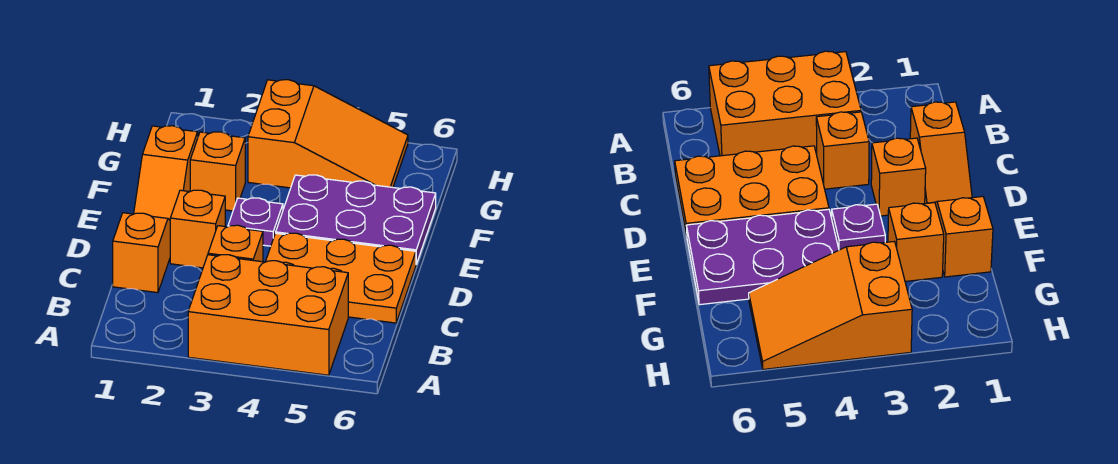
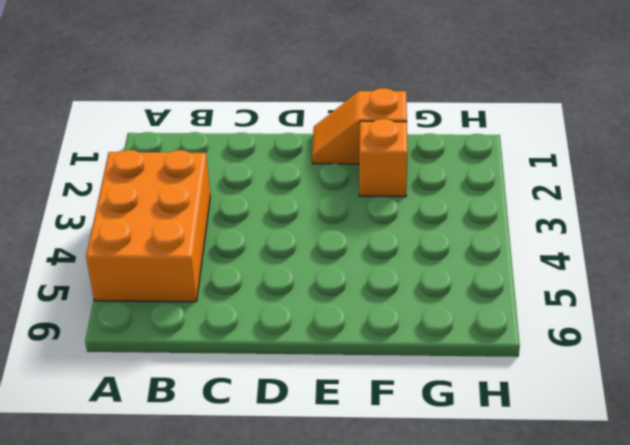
none -> orange slope C1:D1 level 1 top C
none -> orange brick C3 level 1

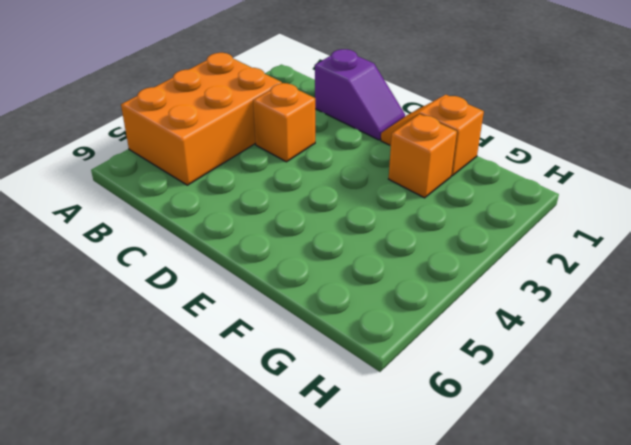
purple slope C1:D1 level 1 top C -> orange slope C1:D1 level 1 top C
none -> orange plate C4:D6 level 1
none -> orange brick D2 level 1

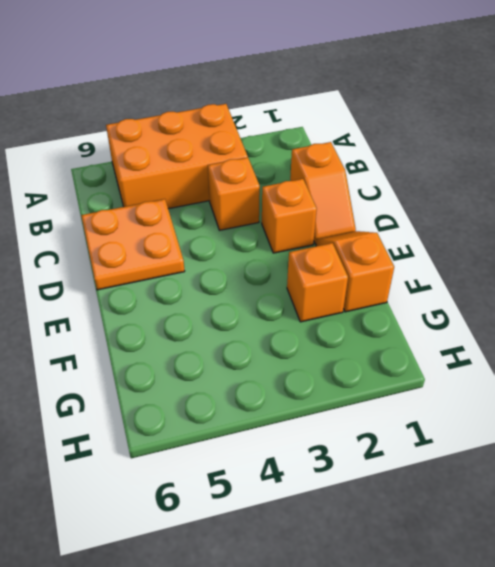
orange plate C5:D6 level 1 -> orange plate C4:D6 level 1
none -> purple plate E3 level 1
none -> purple plate E4:F6 level 1

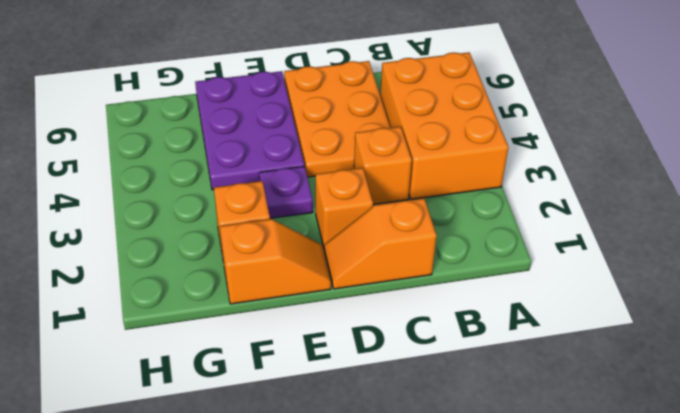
none -> orange slope G3:H5 level 1 top 3

